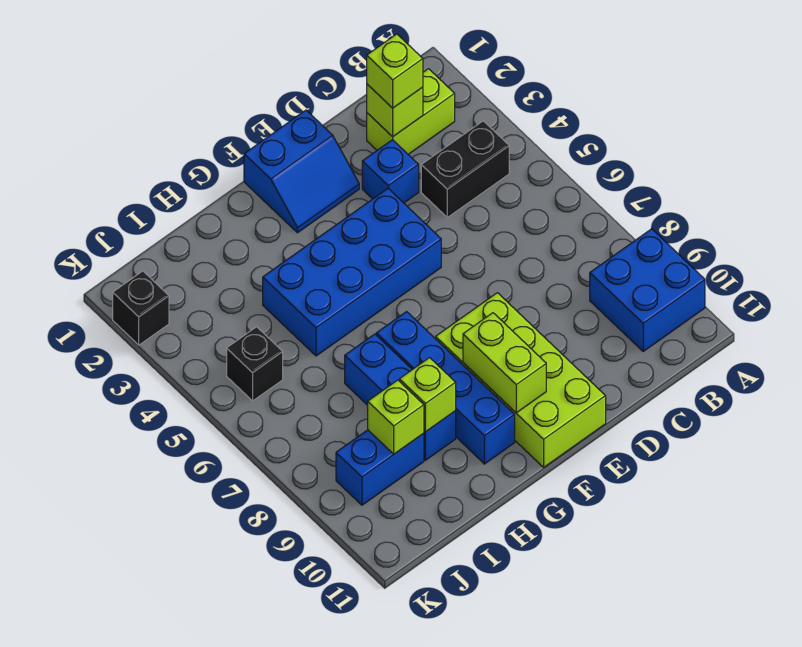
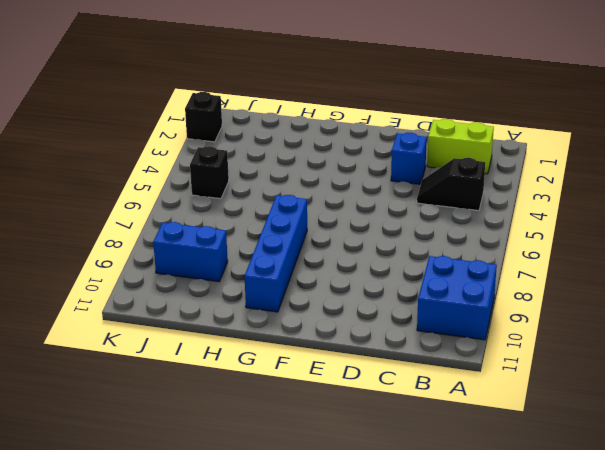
black slope B4:C4 level 1 top B -> black brick B4:C4 level 1
none -> blue slope E1:F2 level 1 top 1
none -> blue brick E4:H5 level 1
none -> lime brick E8:F11 level 1

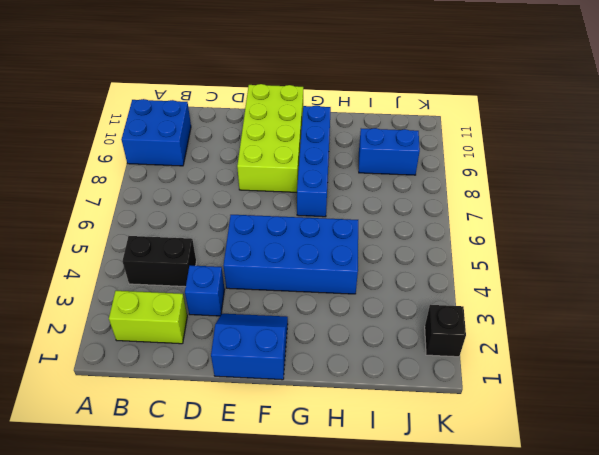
none -> blue brick H7:H9 level 1
none -> black brick J5 level 1
none -> lime brick C2 level 2

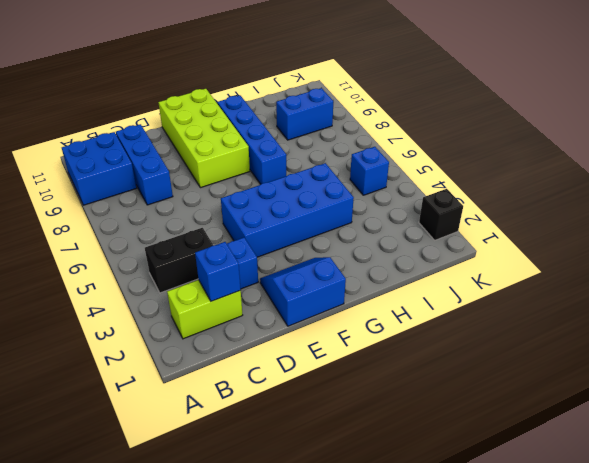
blue brick C2 level 2 -> lime brick C2 level 2
blue brick C8:C10 level 1 -> blue brick H7:H9 level 1
blue brick J5 level 1 -> black brick J5 level 1
none -> lime brick F9:F10 level 2
none -> lime brick H9 level 2
none -> lime brick I9 level 2

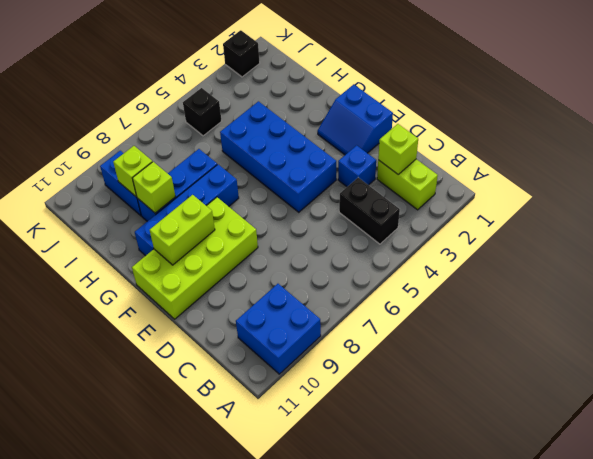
none -> lime brick C2 level 3

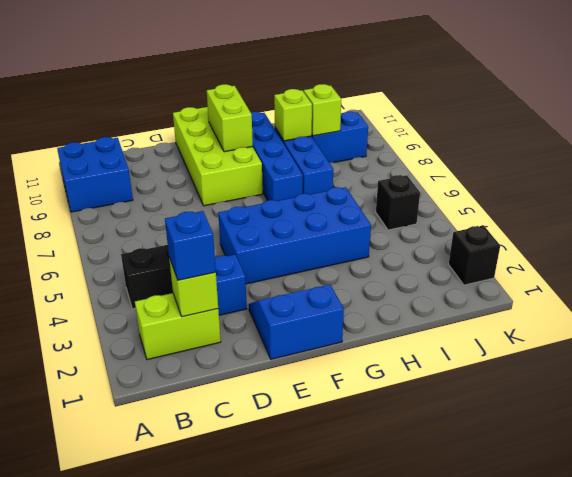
blue brick C2 level 3 -> lime brick C2 level 3

